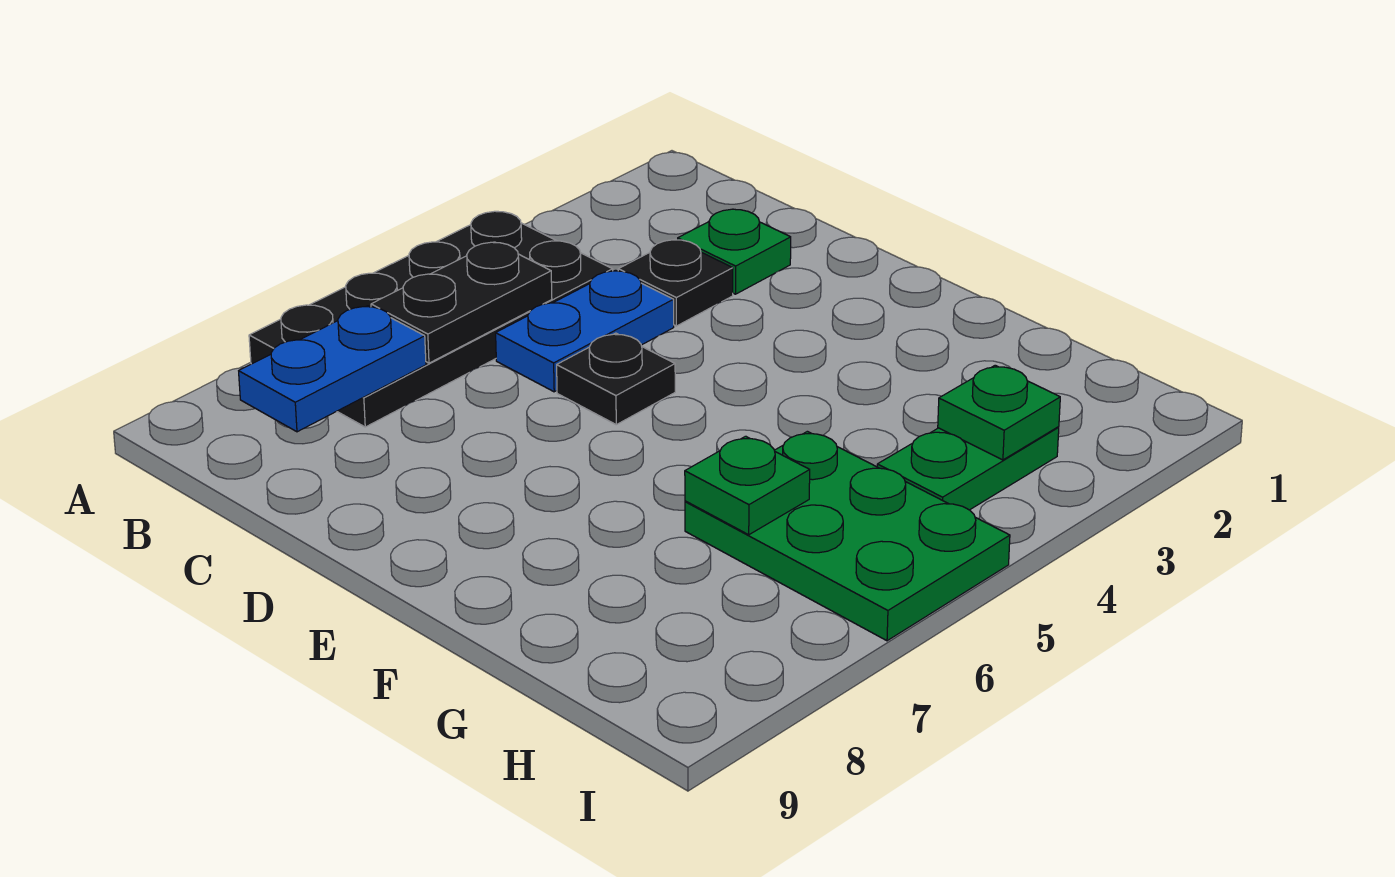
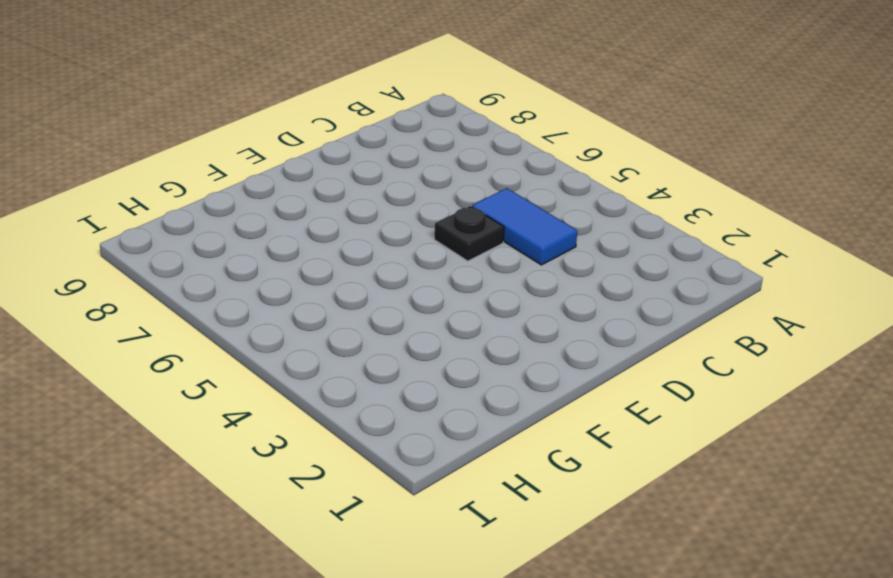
blue tile C4:C5 level 1 -> blue plate C4:C5 level 1
none -> black plate A4:B7 level 1
none -> green plate C2 level 1

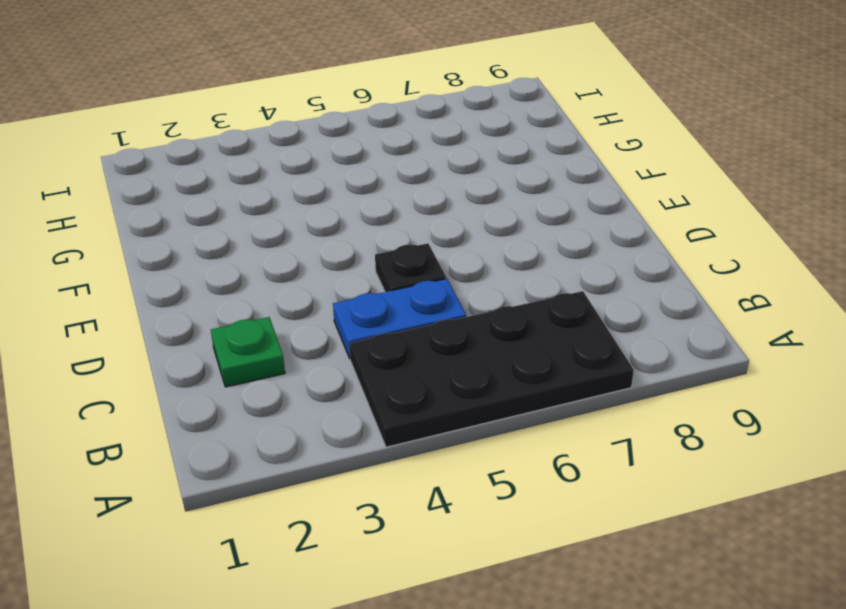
none -> black plate C3 level 1
none -> green plate G5:I6 level 1

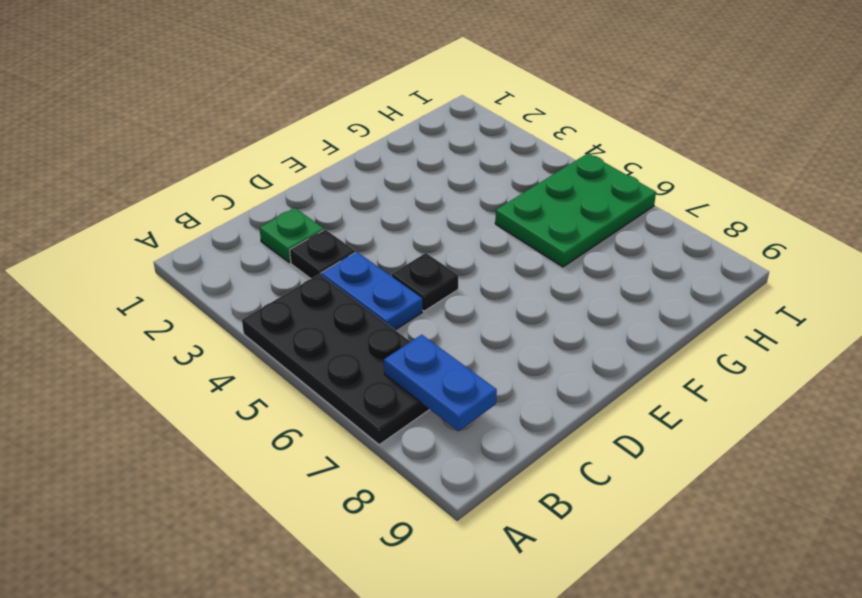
none -> green plate H3:H4 level 1
none -> black plate B5:B6 level 2

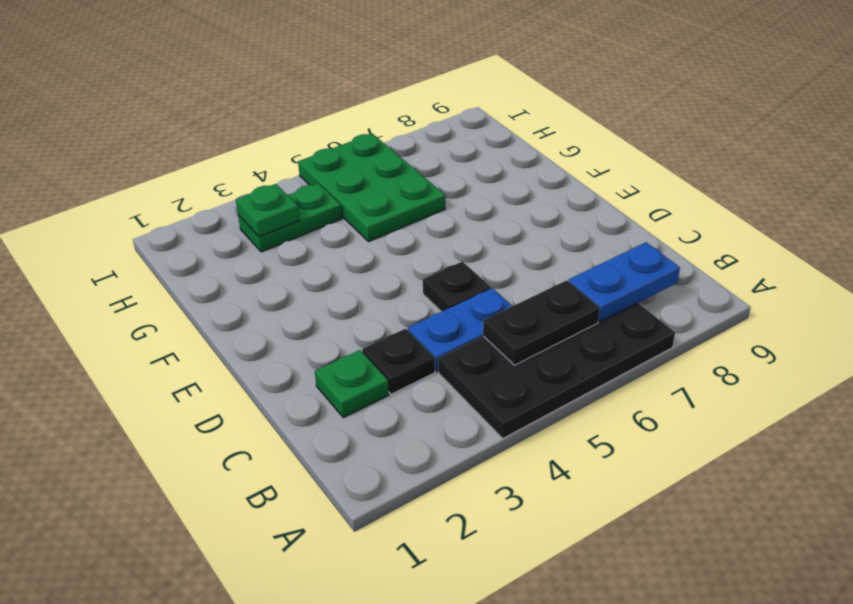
none -> green plate G6 level 2

